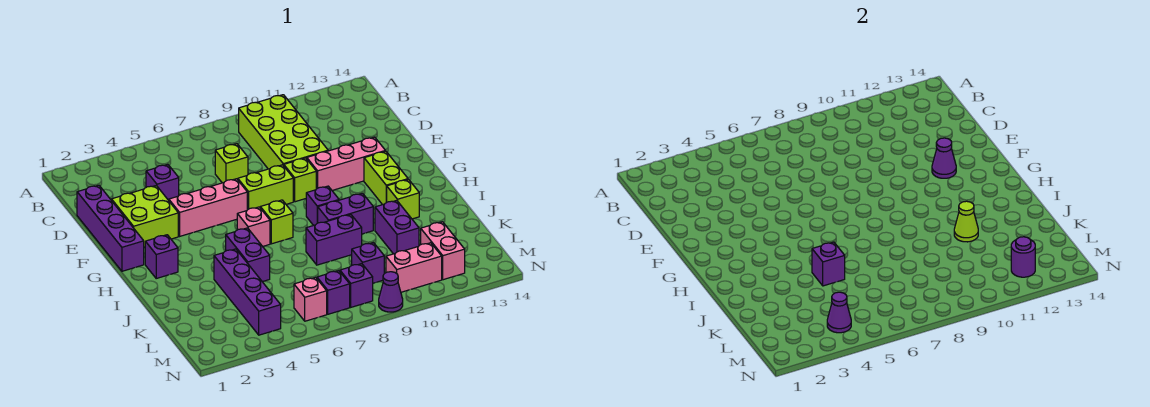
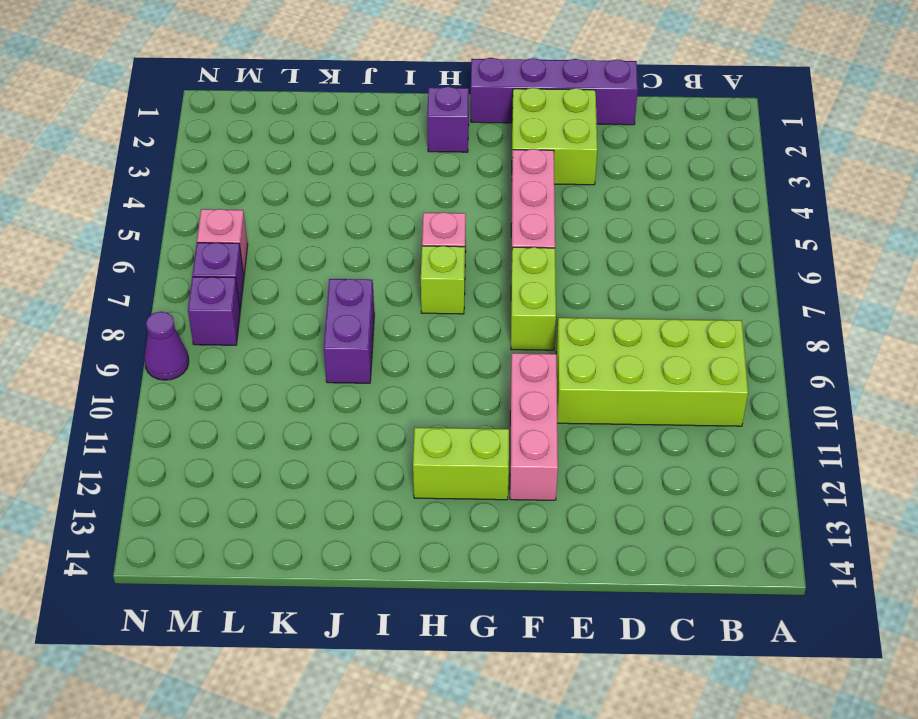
none -> purple brick D4 level 1
none -> lime brick D7 level 1
none -> lime brick F9 level 1
none -> purple brick H9 level 1

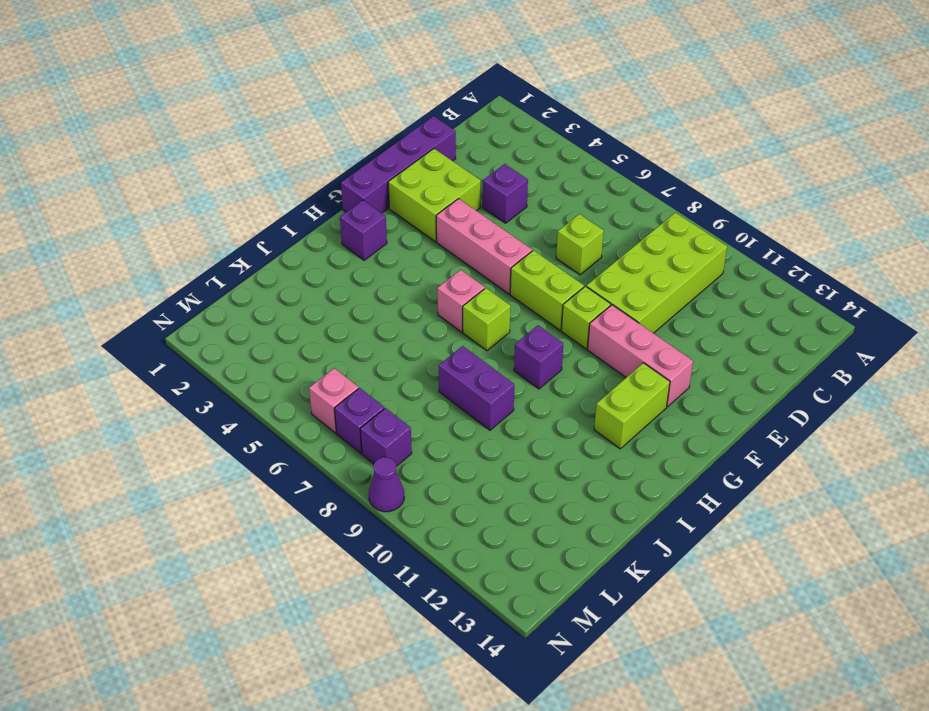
none -> purple brick I5:J5 level 1
none -> purple brick I9:I10 level 1
none -> lime brick I12 level 1
none -> purple brick J4:M4 level 1

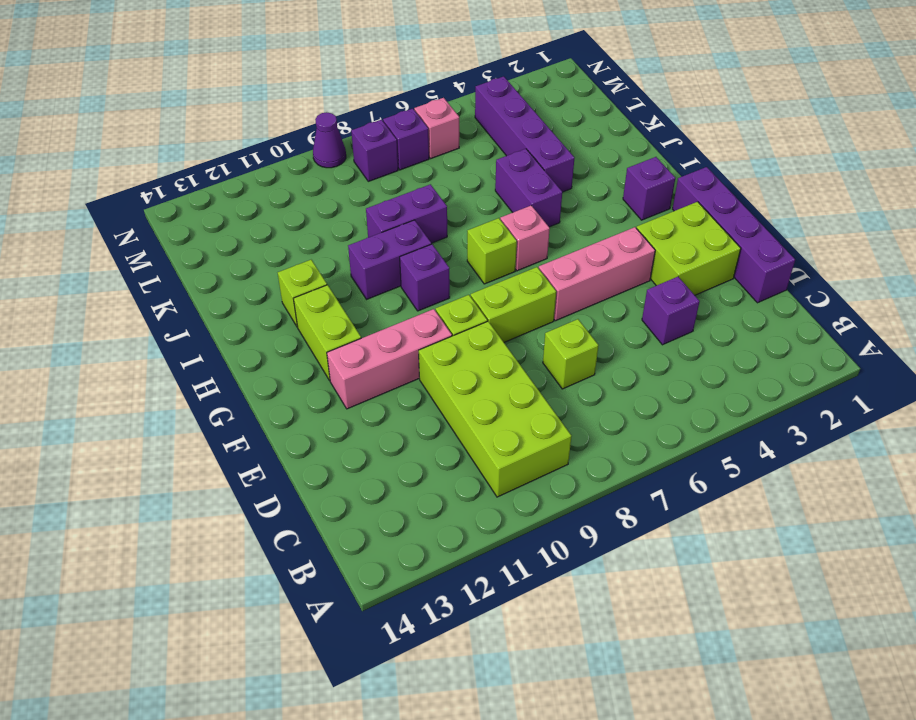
none -> purple brick J11:K11 level 1
none -> purple brick L9 level 1
none -> pink brick L12:M12 level 1
none -> pink brick M10:M11 level 1

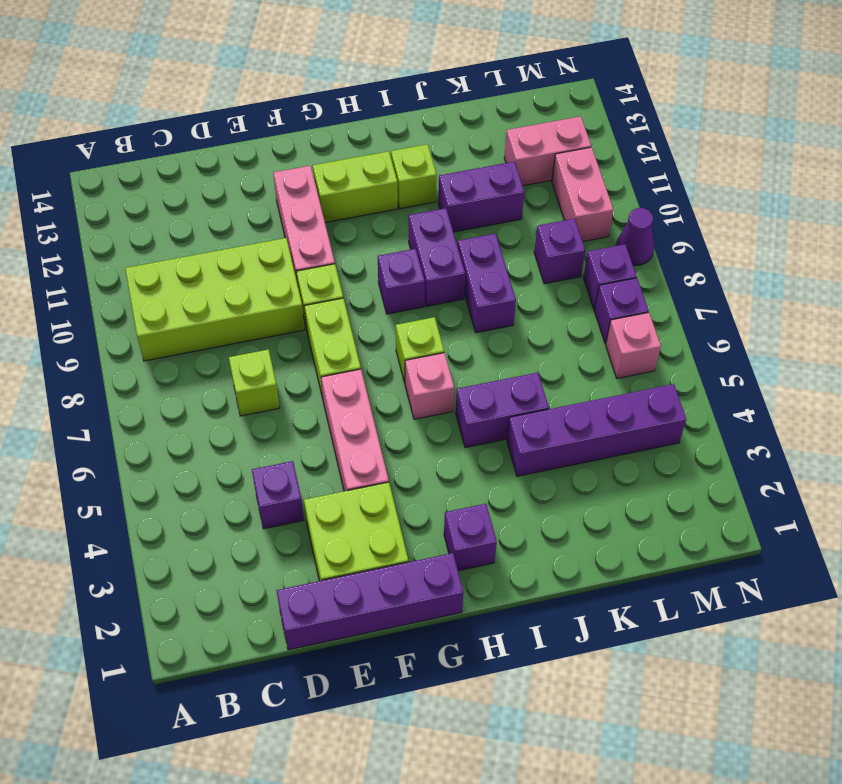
none -> purple cone F12 level 2
none -> purple brick J5 level 2
none -> lime cone J11 level 2
none -> purple cone M4 level 2

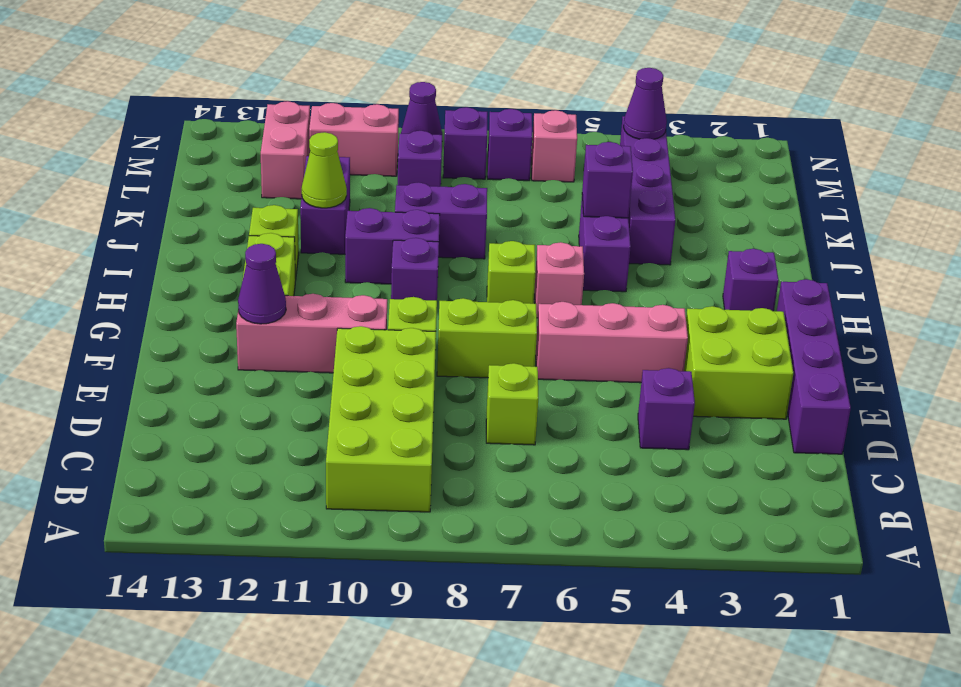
none -> purple round brick M12 level 2

